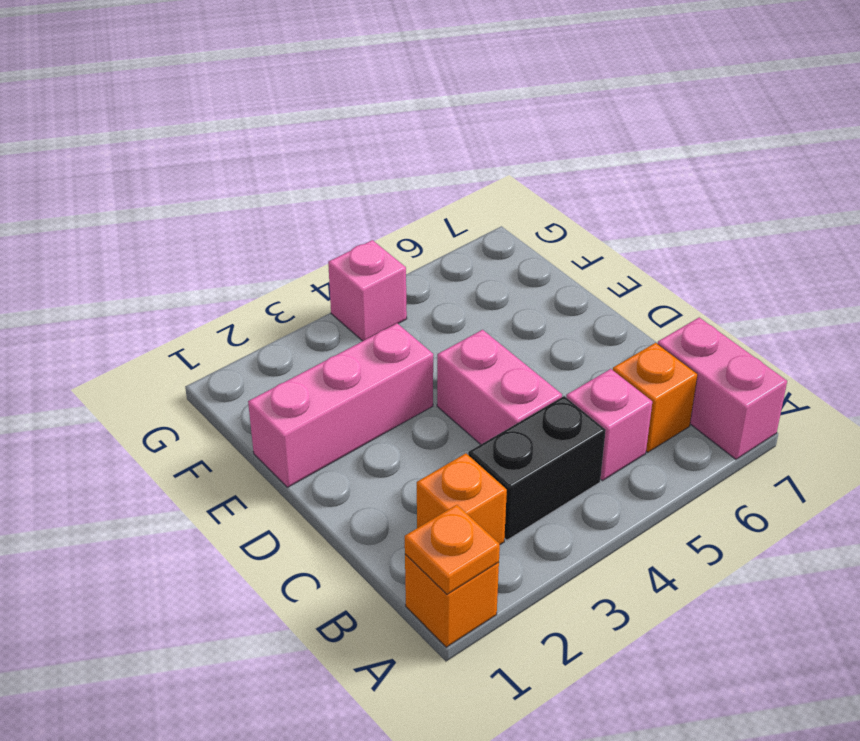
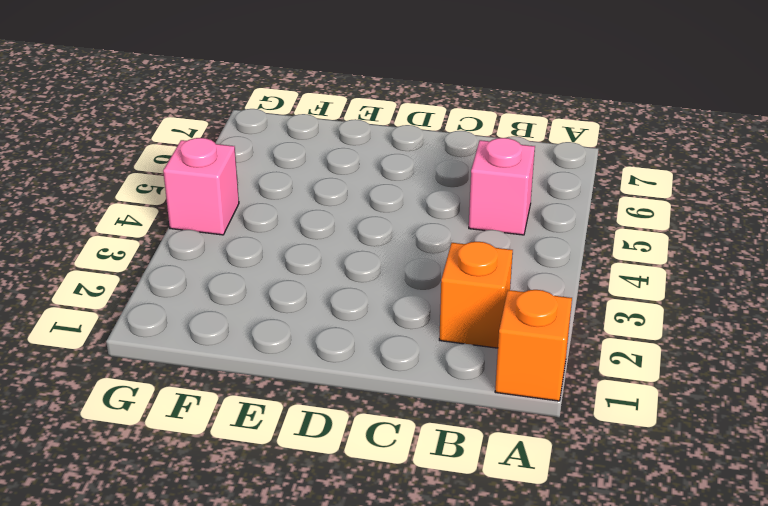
none -> pink brick A7:B7 level 1
none -> black brick B3:B4 level 1

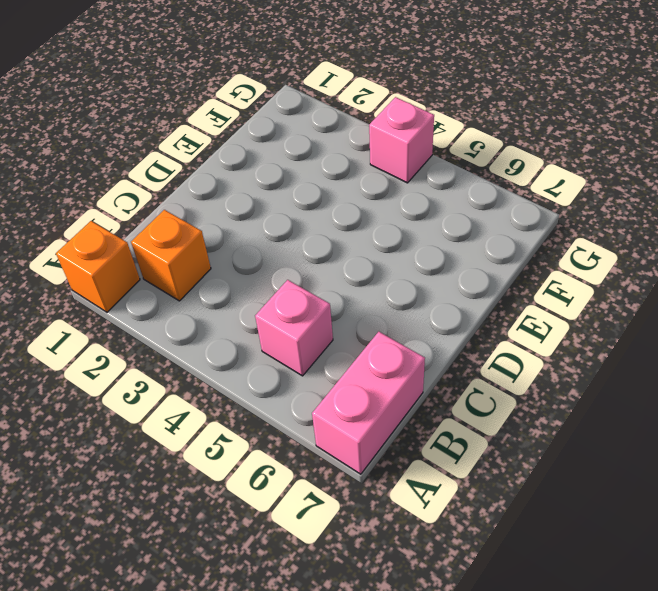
none -> black brick B3:B4 level 1
none -> orange brick B6 level 1

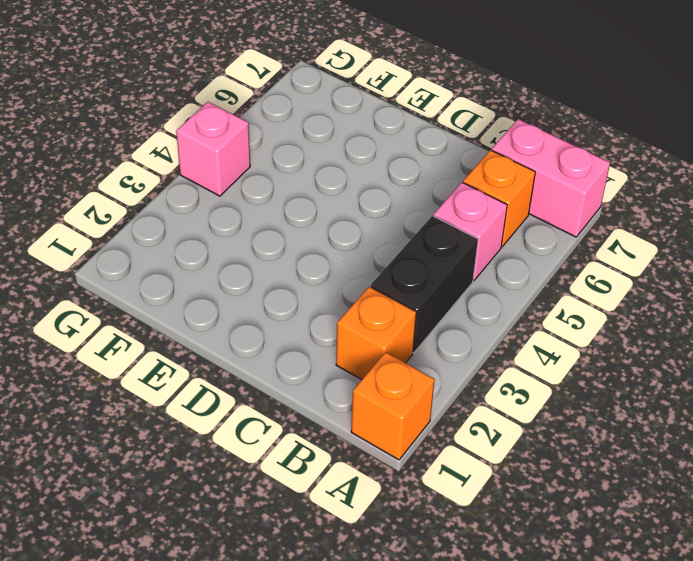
none -> pink brick C4:D4 level 1
none -> pink brick E1:E3 level 1

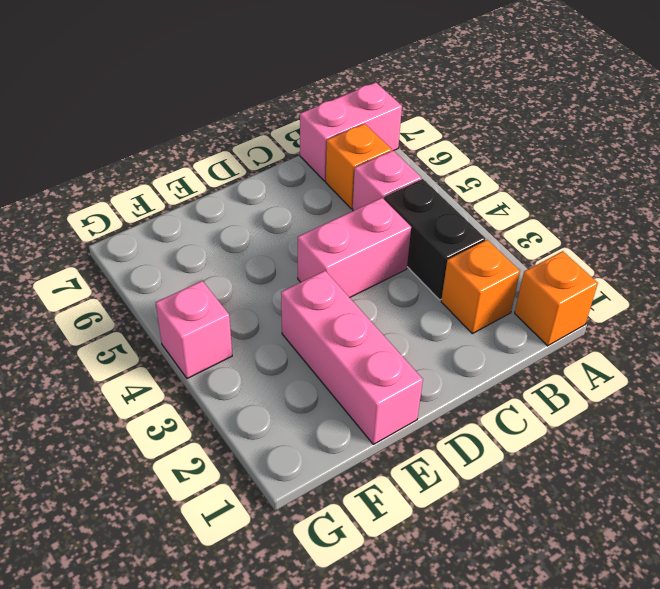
none -> orange plate A1 level 2

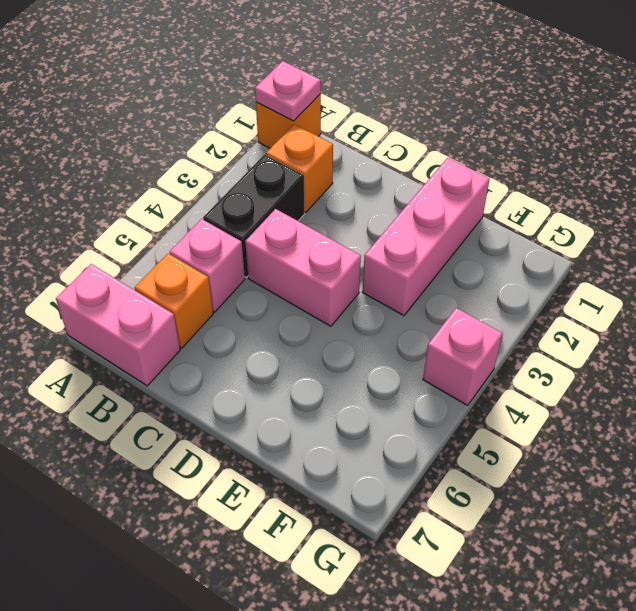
pink plate A1 level 2 -> orange plate A1 level 2

